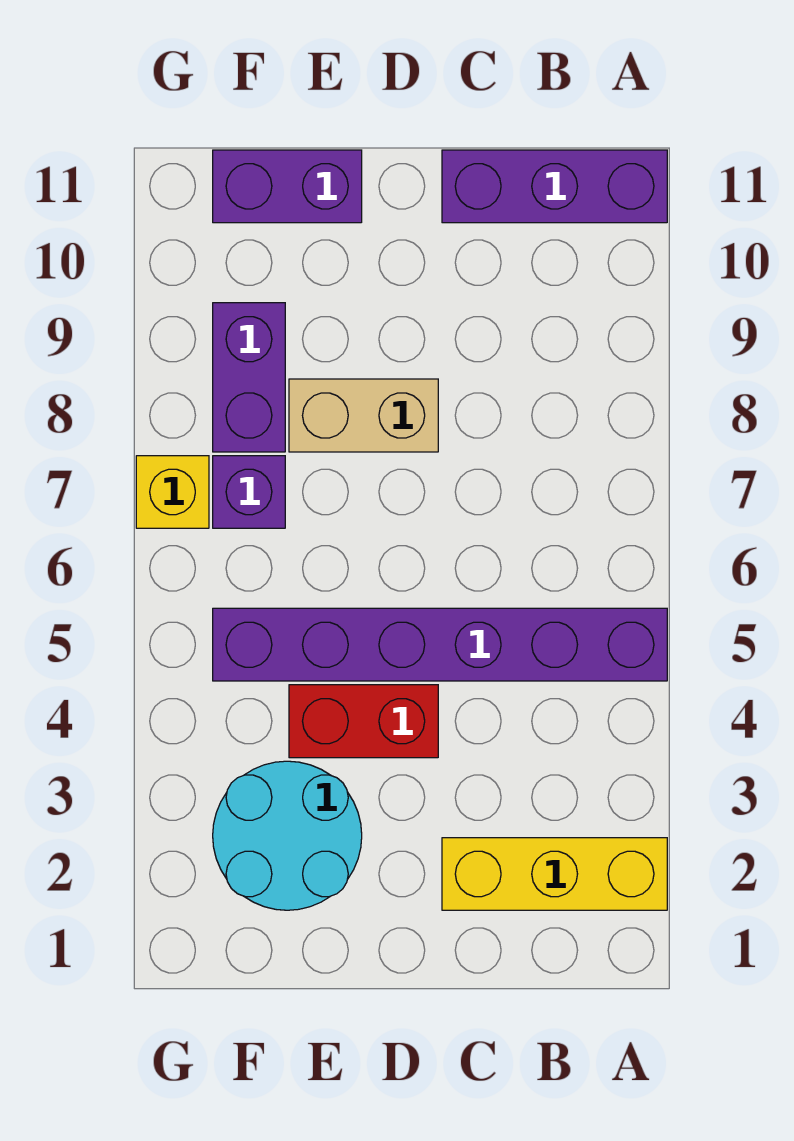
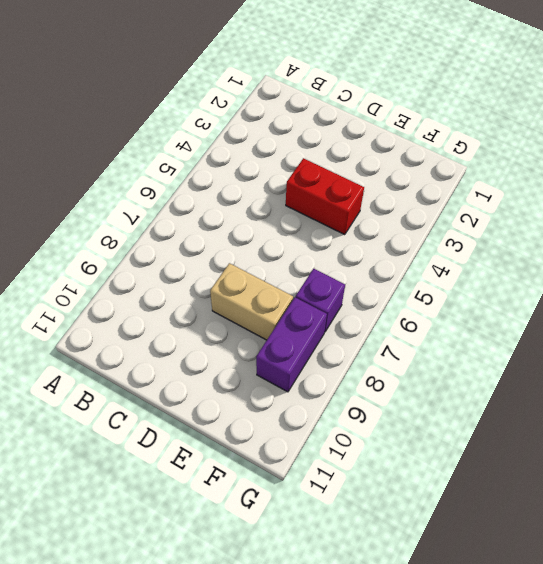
none -> yellow brick A2:C2 level 1
none -> purple brick A5:F5 level 1

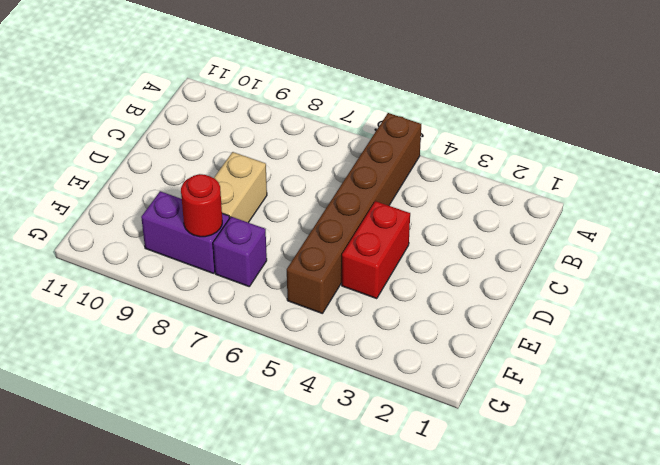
brown brick A5:F5 level 1 -> purple brick A5:F5 level 1
red round brick F8 level 2 -> none
none -> yellow brick A2:C2 level 1
none -> purple brick A11:C11 level 1

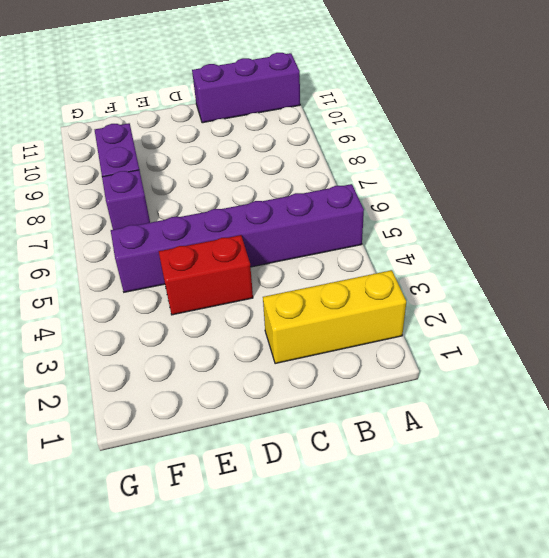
none -> tan brick D8:E8 level 1
none -> cyan round brick E2:F3 level 1

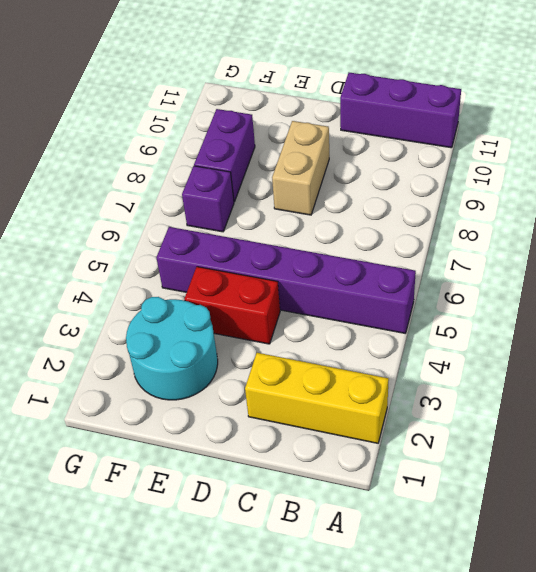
tan brick D8:D9 level 1 -> tan brick D8:E8 level 1
none -> purple brick E11:F11 level 1
none -> yellow brick G7 level 1

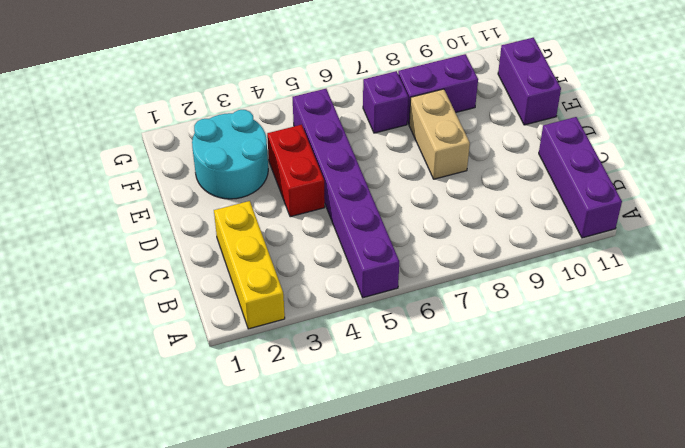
none -> yellow brick G7 level 1

